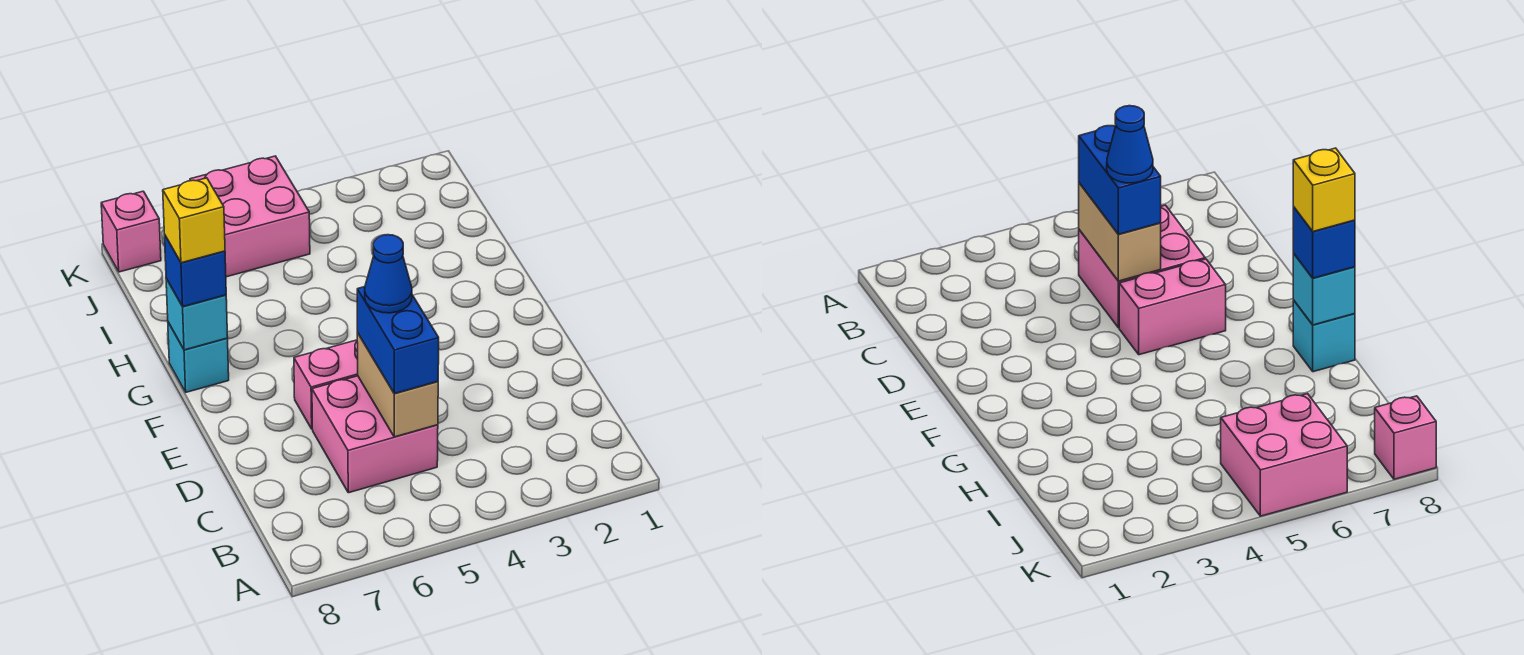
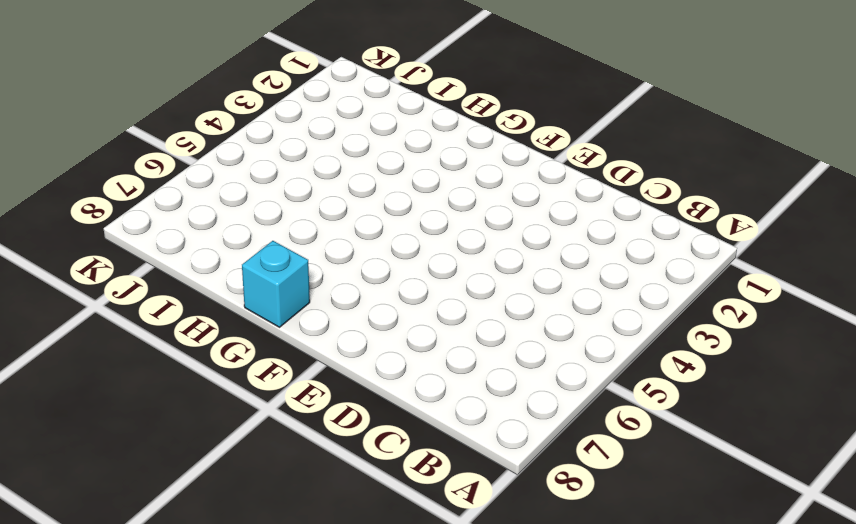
none -> pink brick C5:D6 level 1
none -> pink brick E5:E6 level 1

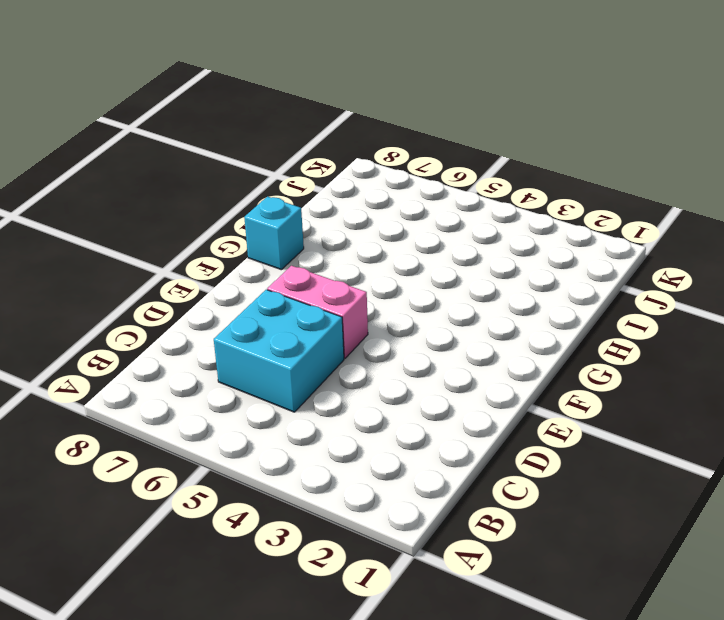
cyan brick C5:D6 level 1 -> pink brick C5:D6 level 1
none -> pink brick J5:K6 level 1
none -> pink brick K8 level 1

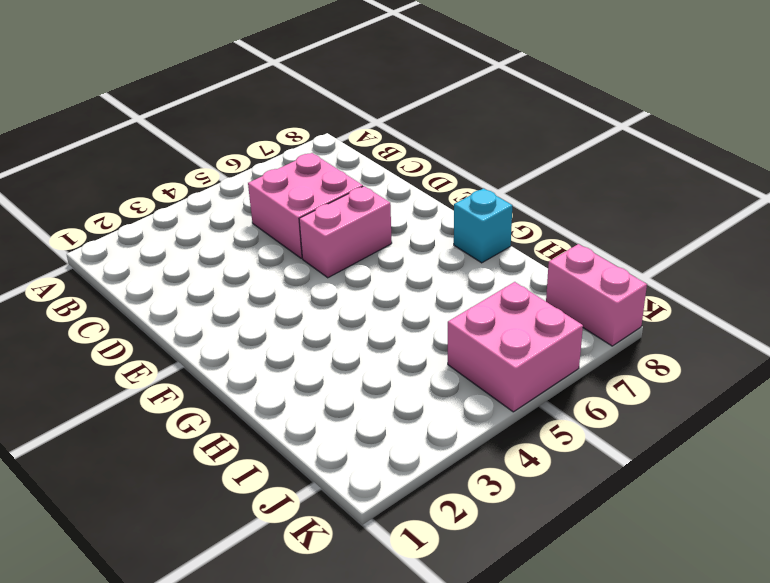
pink brick J8:K8 level 1 -> pink brick K8 level 1
none -> tan brick C5:D5 level 2
none -> cyan brick G8 level 2

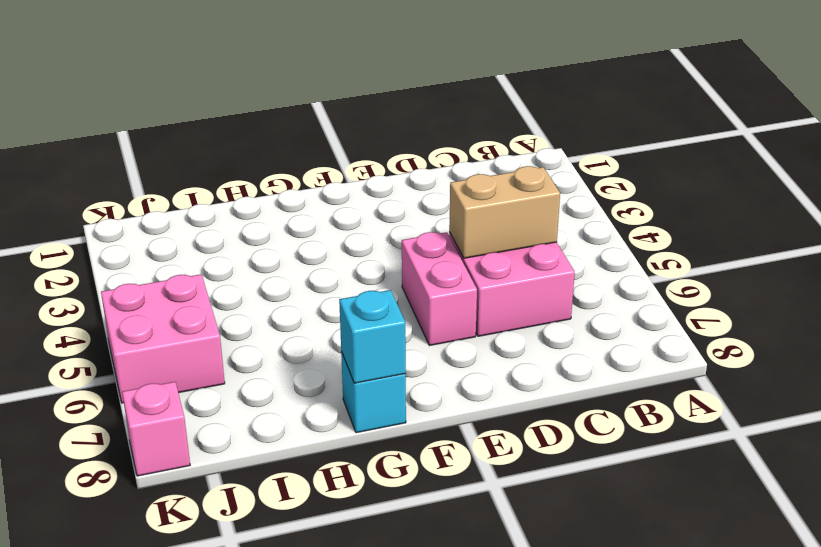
none -> blue brick C5:D5 level 3
none -> blue brick G8 level 3

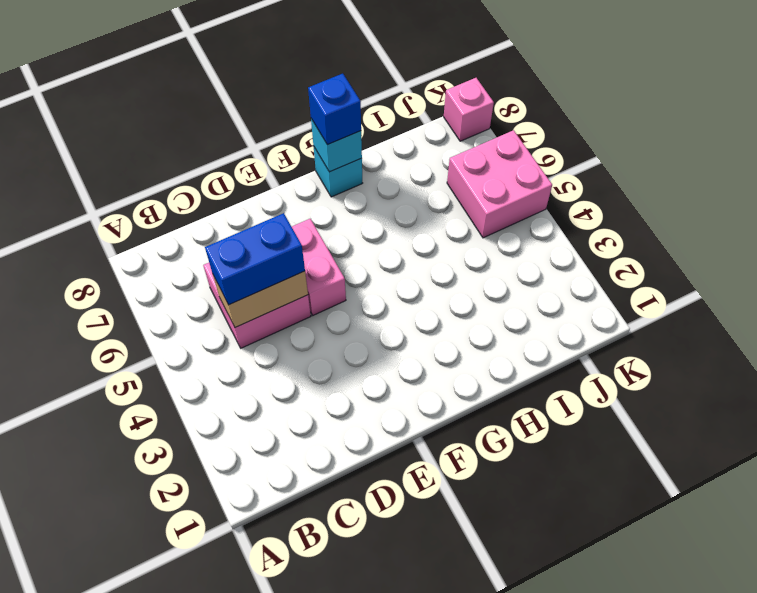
none -> blue cone D5 level 4
none -> yellow brick G8 level 4

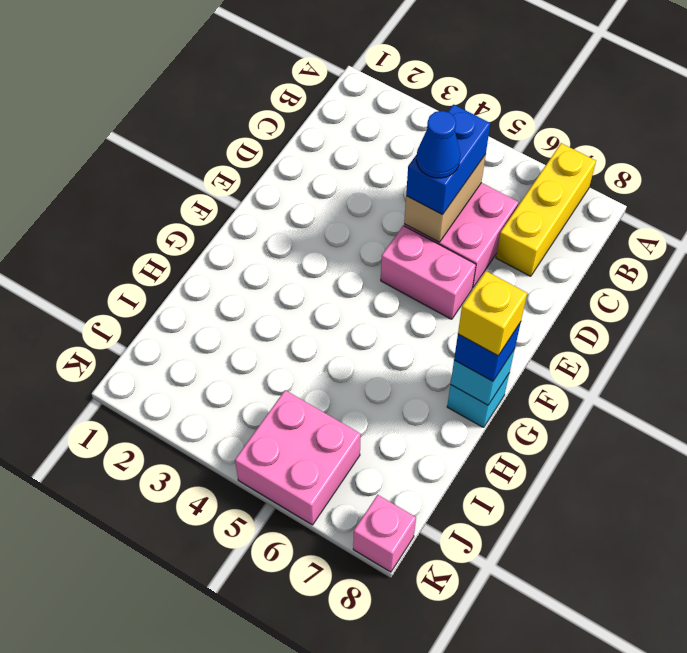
yellow brick A7:C7 level 1 -> none

